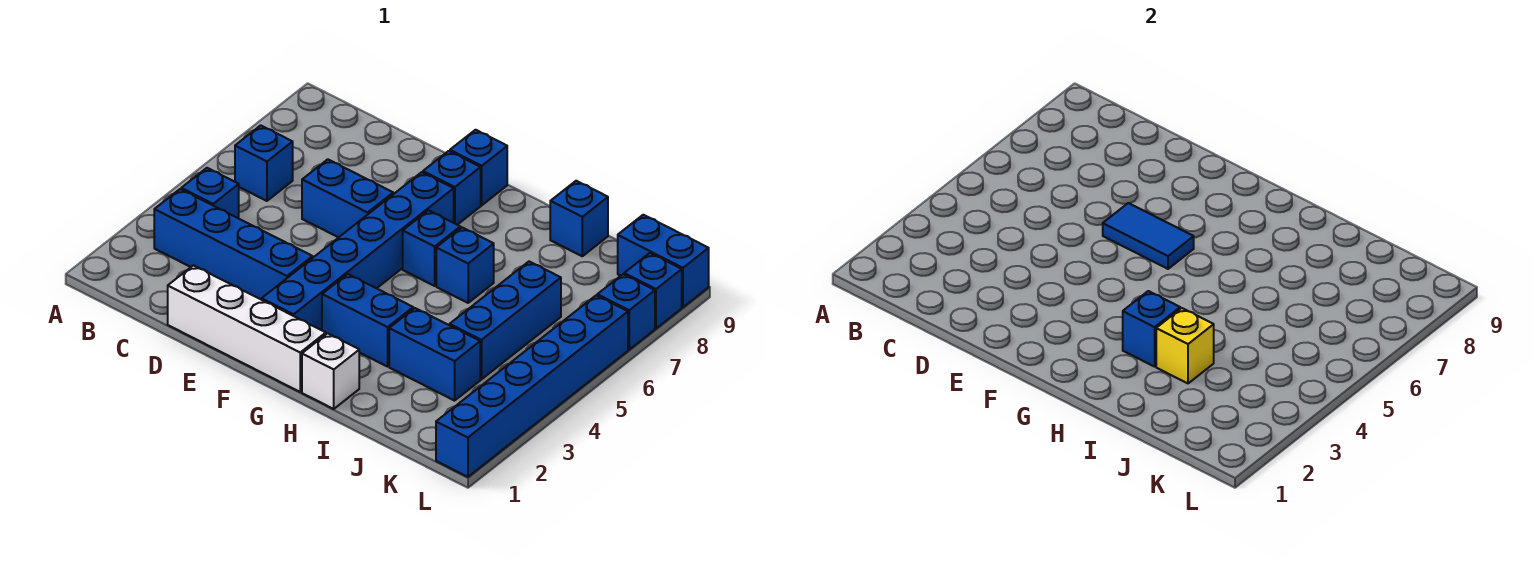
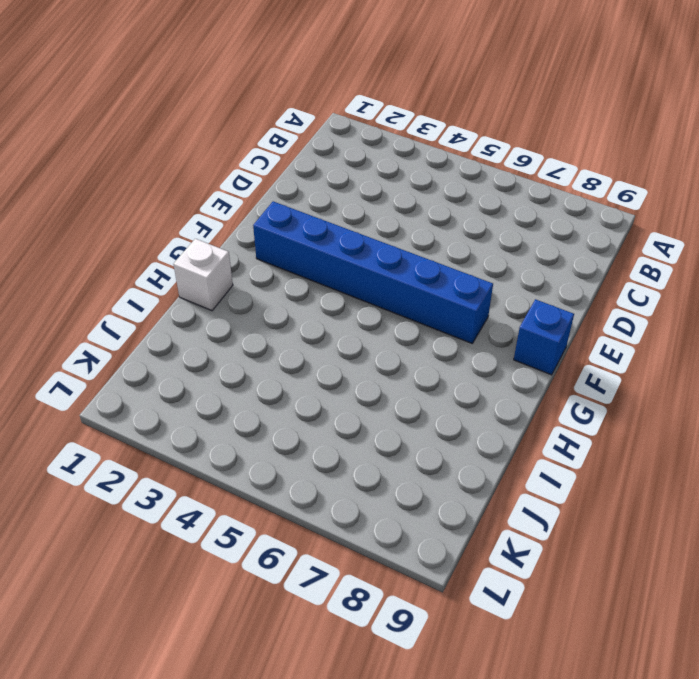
none -> blue brick B3:E3 level 1
none -> blue brick B4 level 1
none -> blue brick B6 level 1

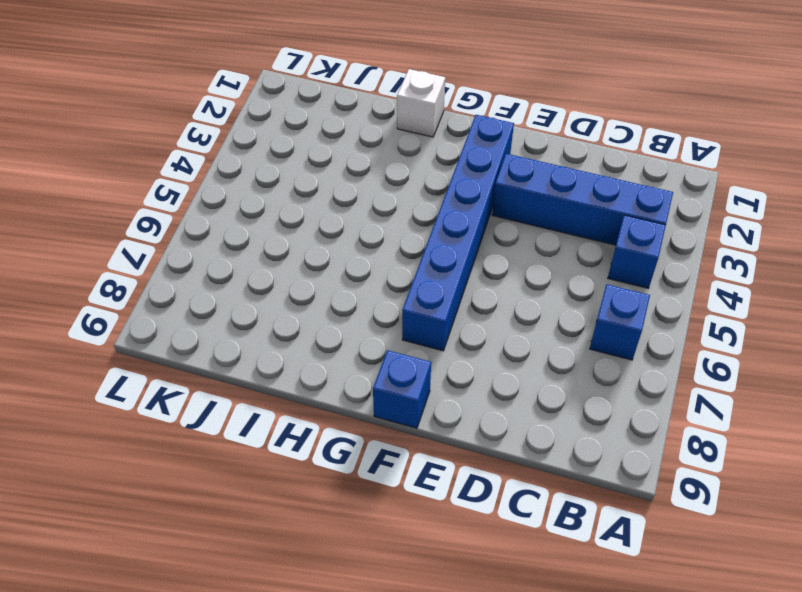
none -> white brick D1:G1 level 1
none -> blue brick D6:E6 level 1
none -> blue brick F8 level 1

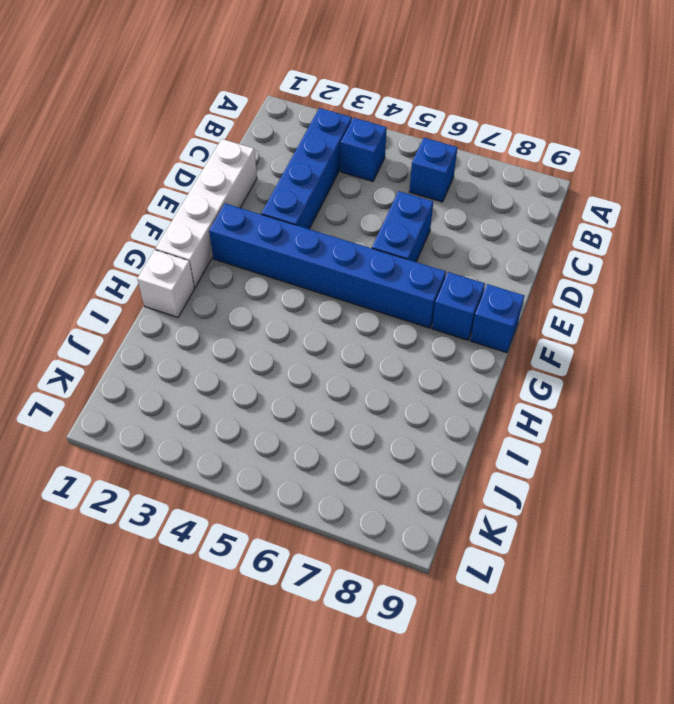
none -> blue brick G3:H3 level 1
none -> blue brick G6 level 1
none -> blue brick H6 level 1

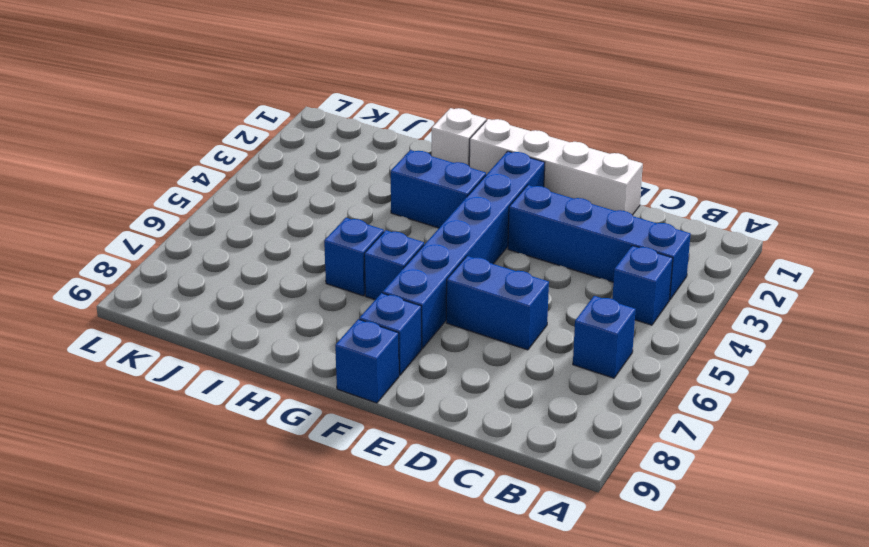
none -> blue brick I3:J3 level 1
none -> blue brick I9 level 1
none -> blue brick J4:J6 level 1

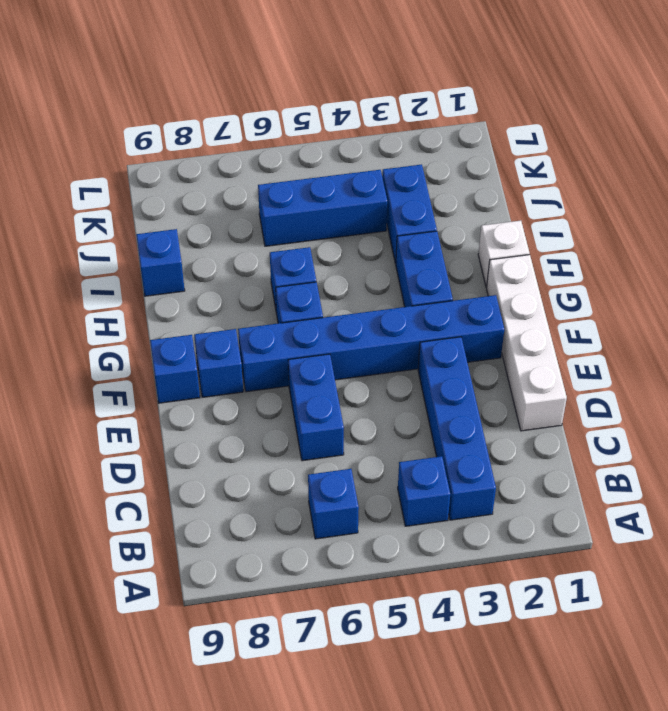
none -> blue brick K9:L9 level 1
none -> blue brick L1:L6 level 1
none -> blue brick L7 level 1

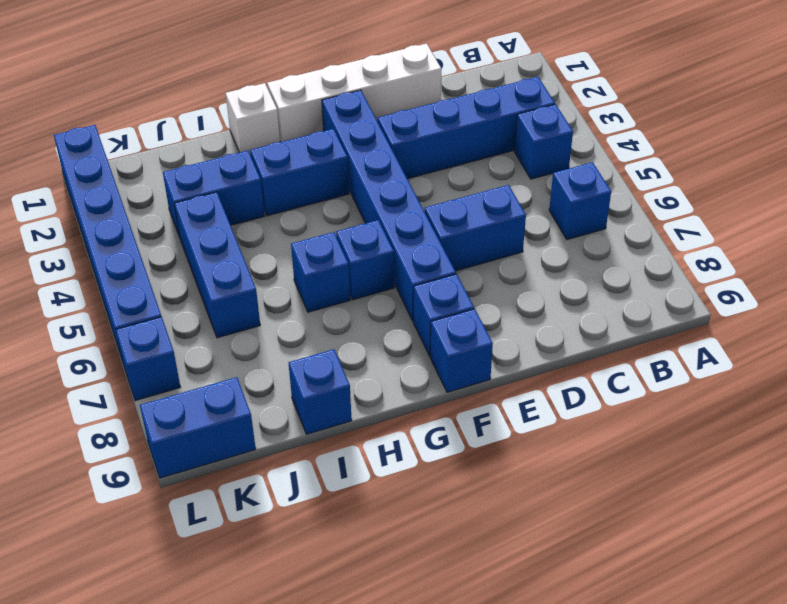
none -> blue brick L8 level 1
none -> blue tile E6:F6 level 2
none -> blue brick H3 level 2

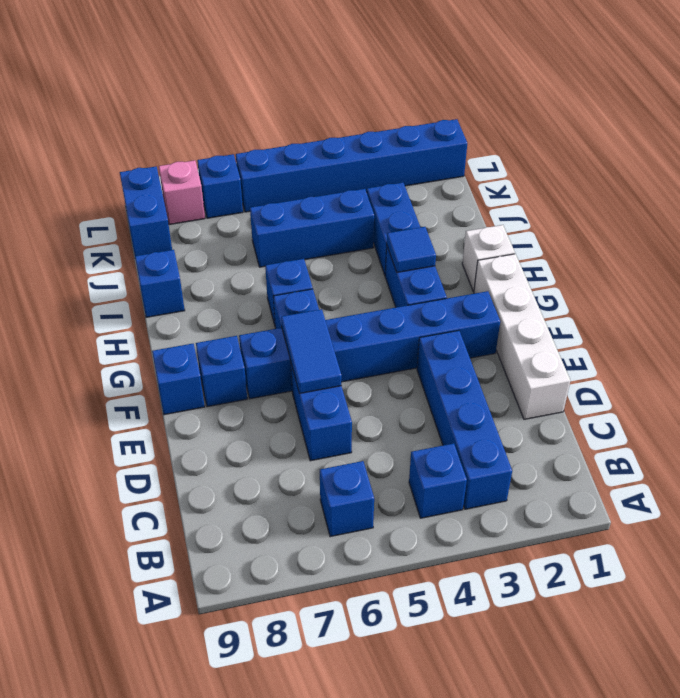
blue tile H3 level 2 -> blue brick H3 level 2
pink brick L8 level 1 -> blue brick L8 level 1
none -> yellow brick I3 level 2

